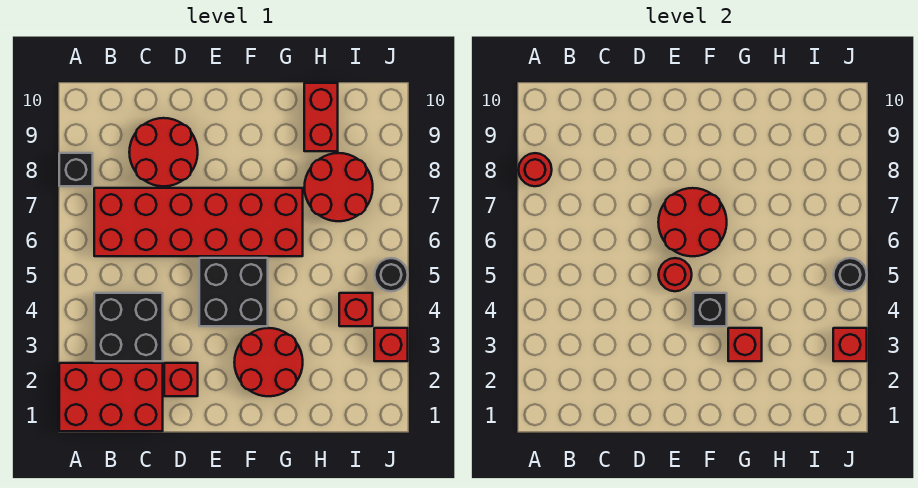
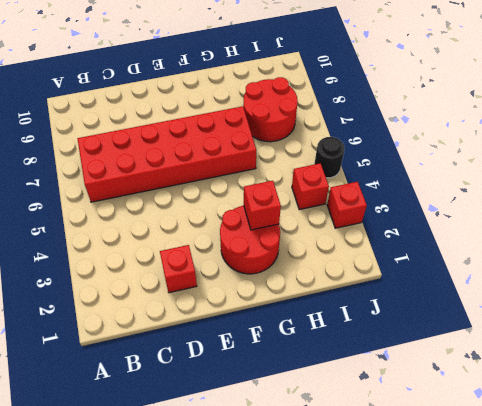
none -> red brick A1:C2 level 1
none -> black brick A8 level 1
none -> black brick B3:C4 level 1

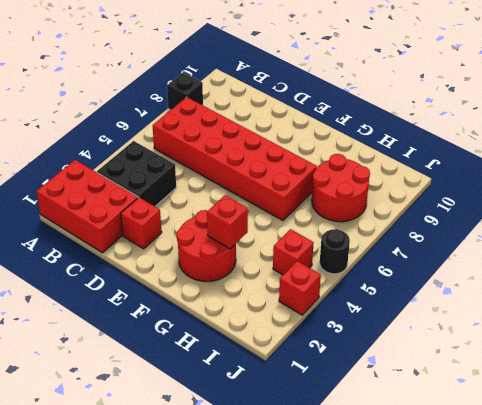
none -> red round brick C8:D9 level 1
none -> black brick E4:F5 level 1
none -> red brick H9:H10 level 1

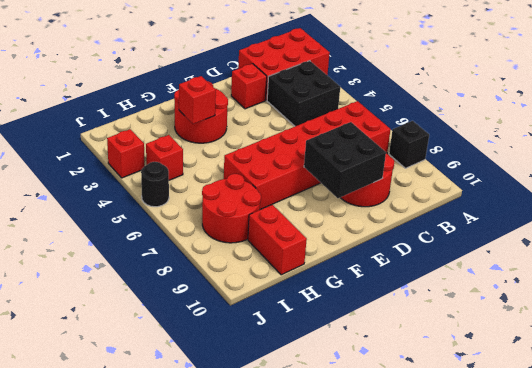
black brick D8:E9 level 2 -> black brick E4:F5 level 1
none -> red round brick A8 level 2
none -> red round brick E5 level 2
none -> red round brick E6:F7 level 2

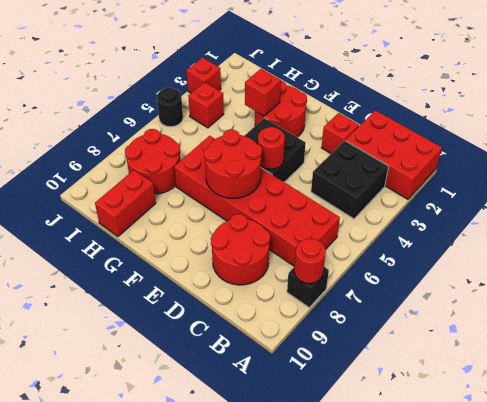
none -> black brick F4 level 2
none -> red brick J3 level 2
none -> black round brick J5 level 2

